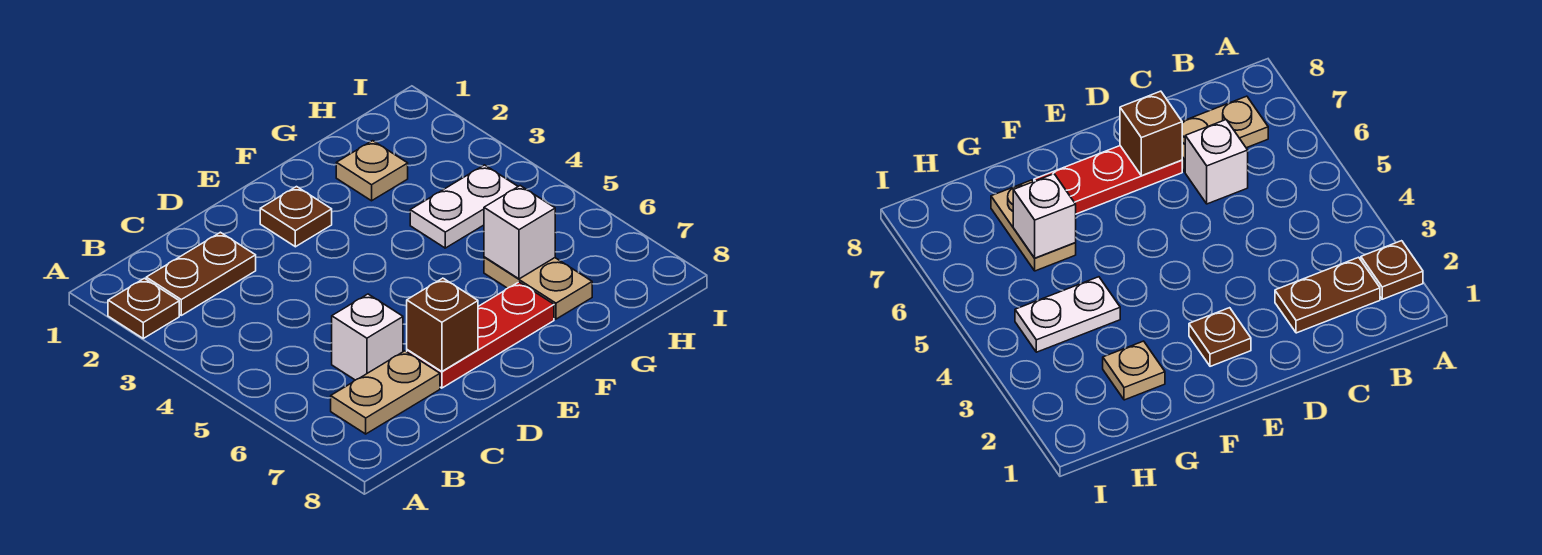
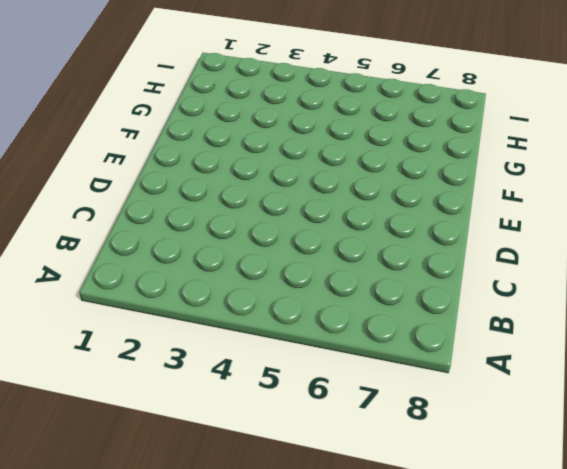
none -> brown plate A2 level 1
none -> brown plate B2:C2 level 1

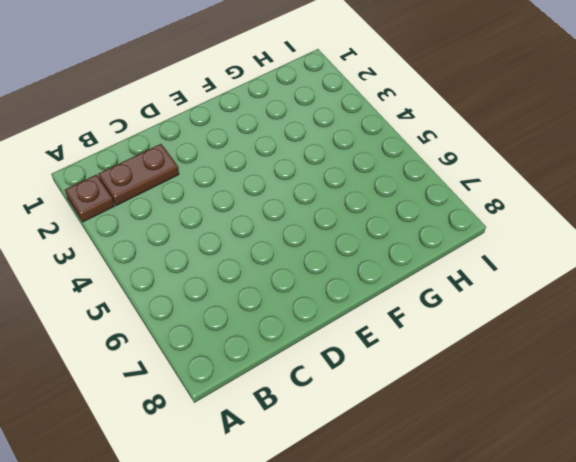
none -> tan plate B7:C7 level 1
none -> white brick C6 level 1

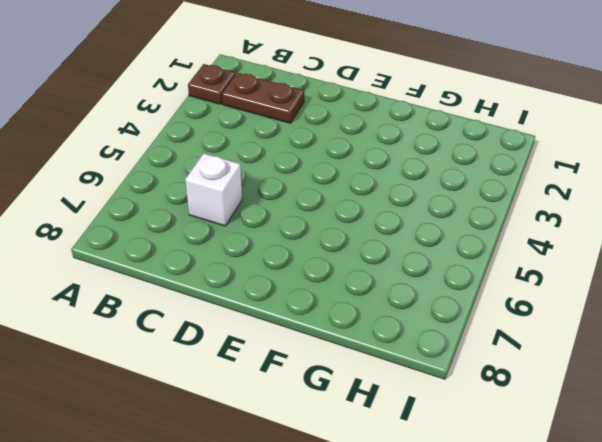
none -> tan plate B7:C7 level 1
none -> red plate D7:F7 level 1

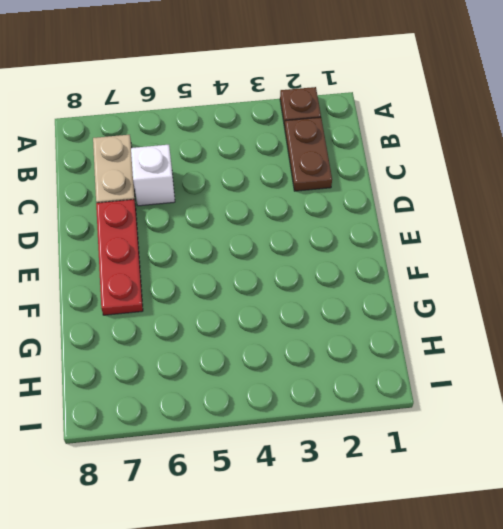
none -> brown plate E2 level 1
none -> tan plate G2 level 1

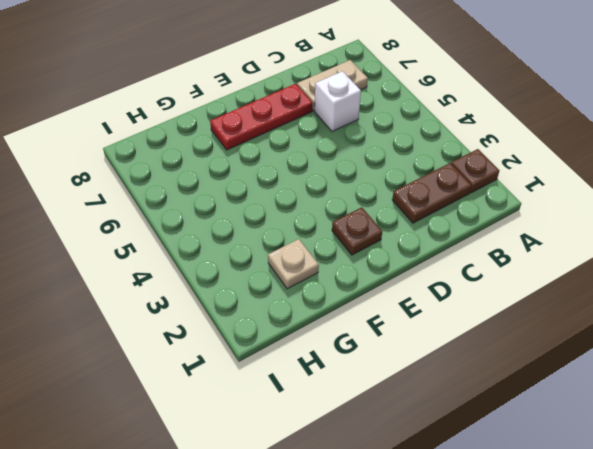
none -> white plate G4:H4 level 1
none -> tan plate G6:G7 level 1

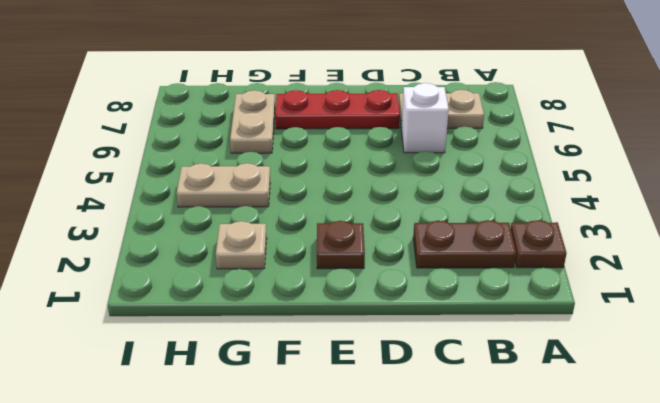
tan plate G4:H4 level 1 -> white plate G4:H4 level 1
none -> brown brick D7 level 2
none -> white brick G6 level 2

